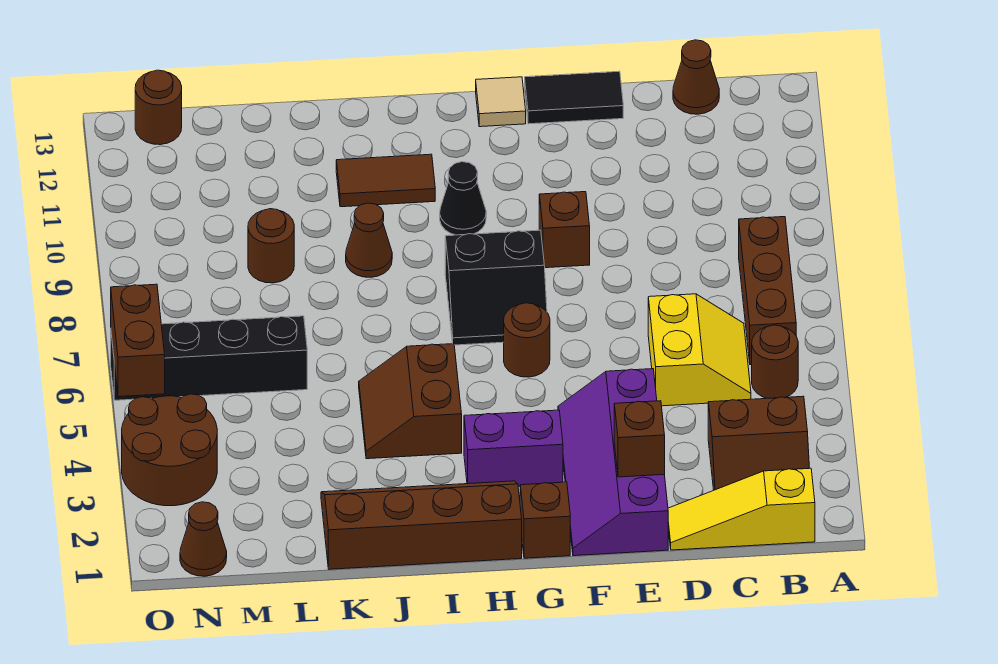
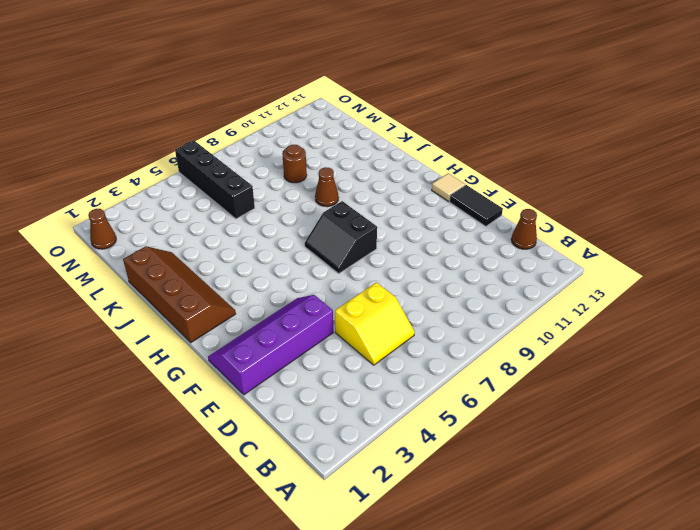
none -> yellow slope B1:D1 level 1 top B
none -> brown slope B2:C3 level 1 top 3
none -> brown round brick B5 level 1

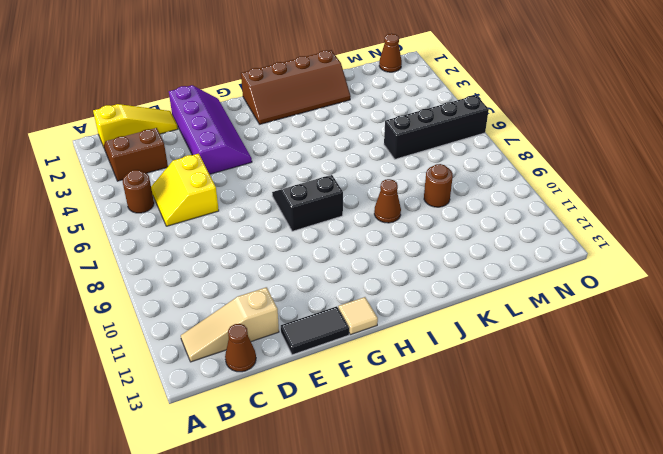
tan slope B12:D12 level 1 top D -> none
none -> brown brick B6:B8 level 1
none -> brown brick F9 level 1
none -> brown brick G1 level 1

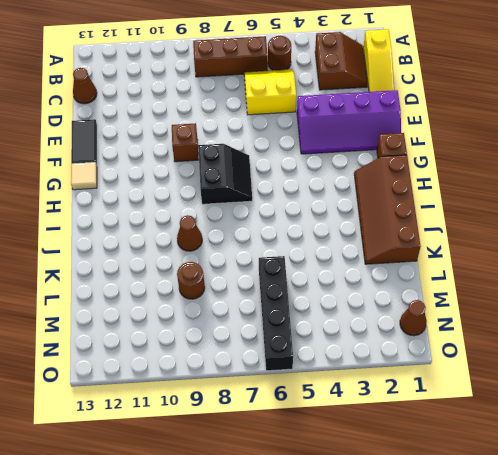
none -> purple brick G3:H3 level 1
none -> brown round brick G6 level 1
none -> black cone H10 level 1

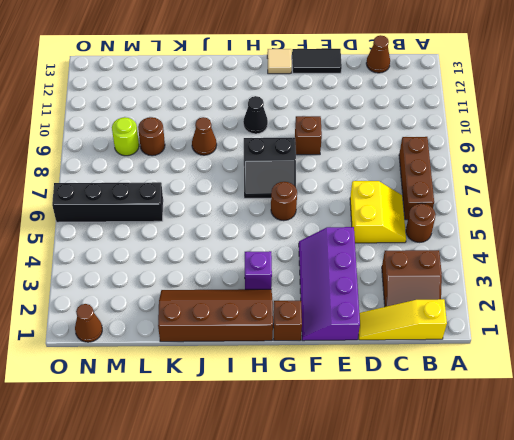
purple brick H3 level 1 -> purple brick G3:H3 level 1
lime round brick M9 level 1 -> none
none -> brown slope I4:J5 level 1 top I
none -> brown tile I11:J11 level 1
none -> brown round brick N3:O4 level 1

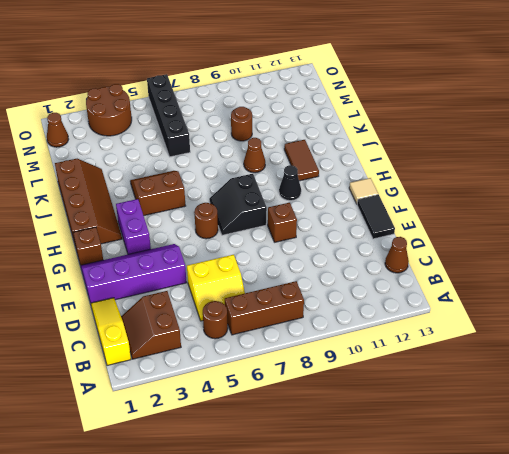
none -> brown round brick N13 level 1
none -> brown brick E2 level 2
none -> brown brick O5:O6 level 2

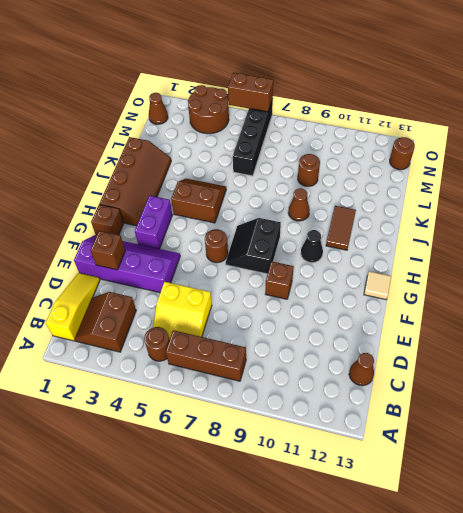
none -> black tile E13:F13 level 1

